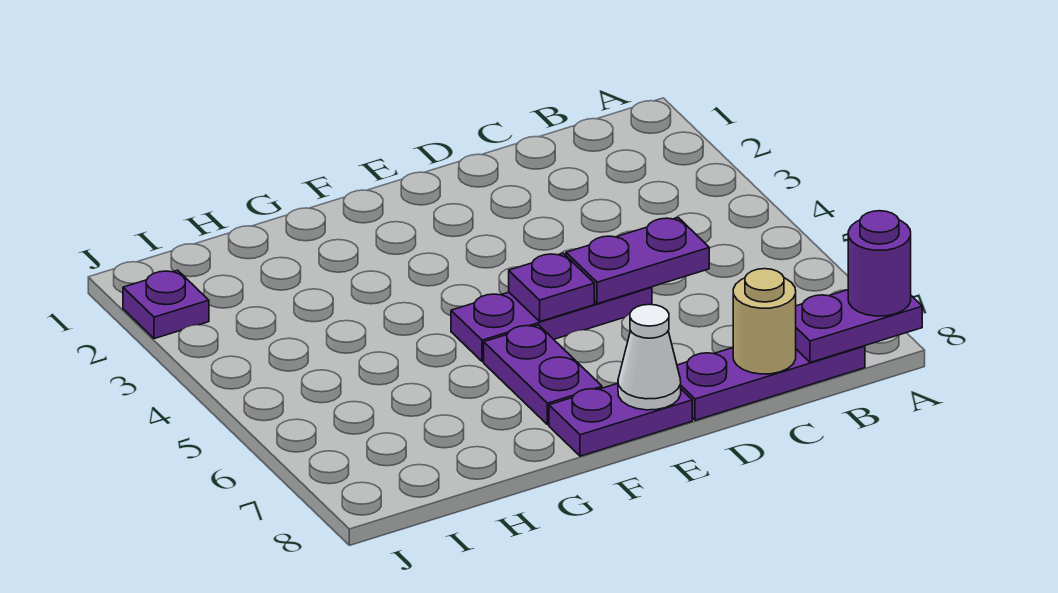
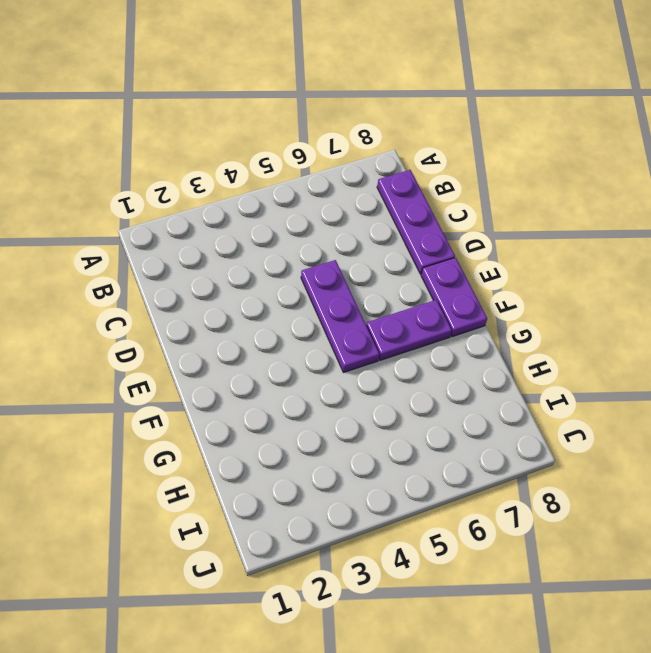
none -> purple plate J2 level 1
none -> purple plate A8:B8 level 2

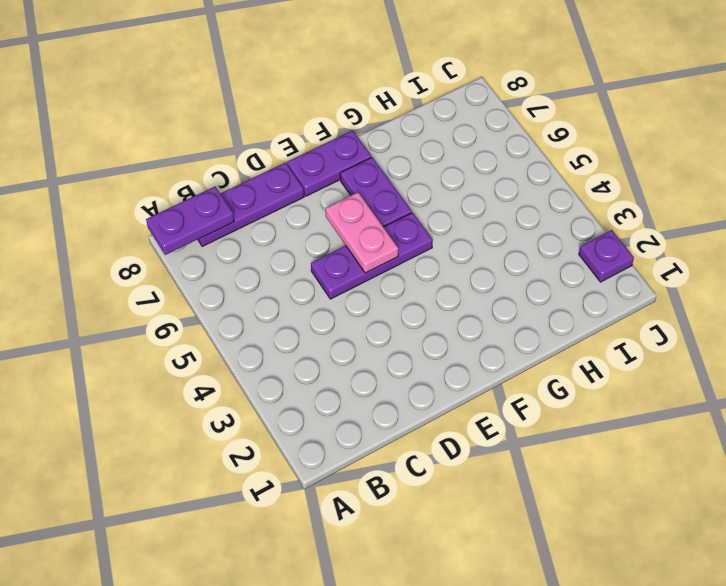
pink plate E5:E6 level 2 -> purple plate E5 level 2
none -> purple plate C5:D5 level 2
none -> tan round brick C8 level 2

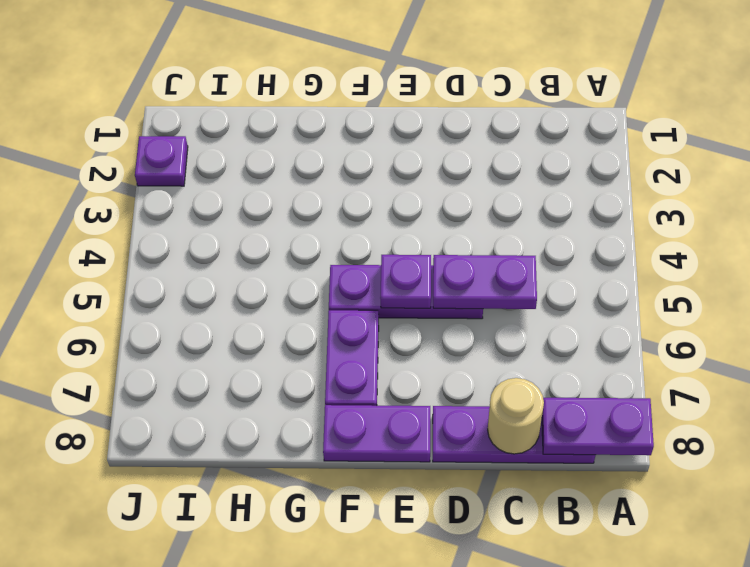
none -> white cone E8 level 2
none -> purple round brick A8 level 3

